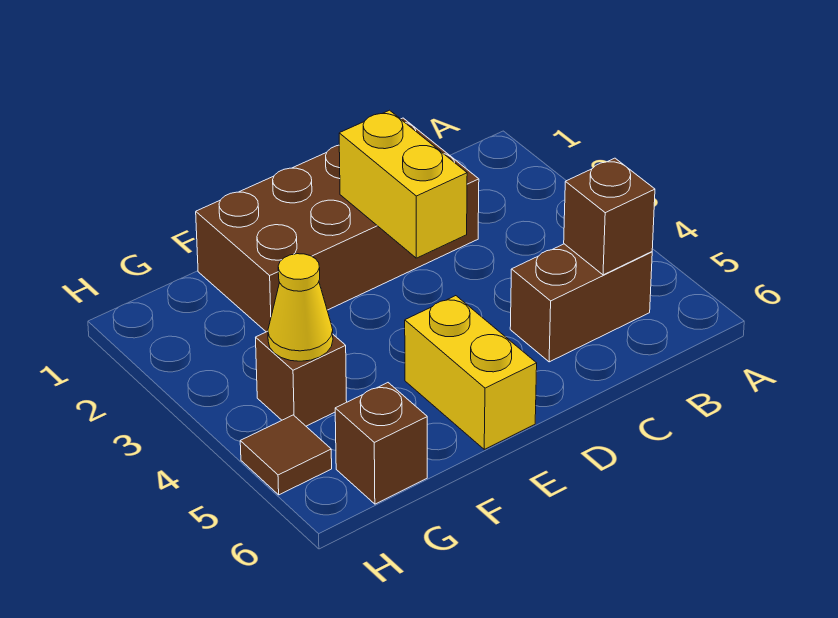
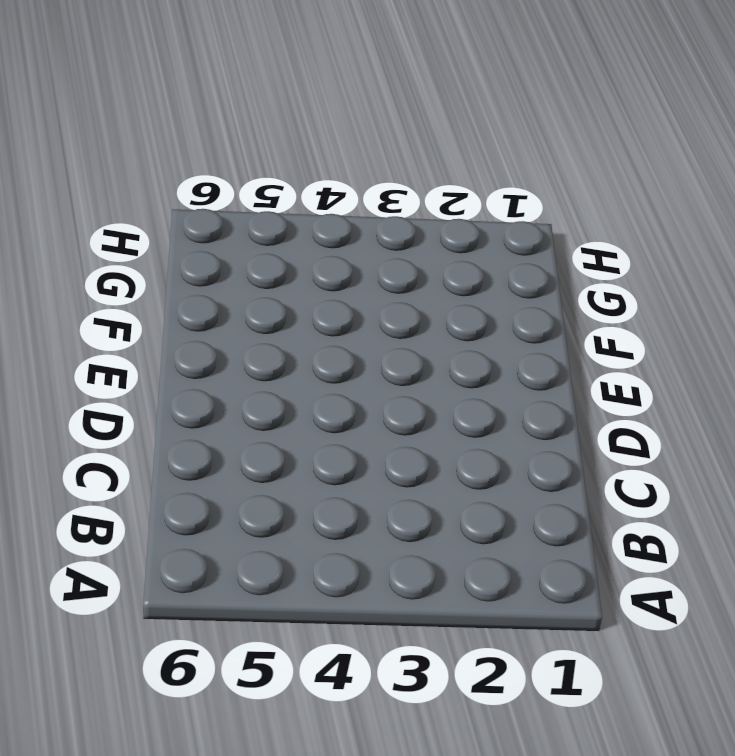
none -> brown brick B5:C5 level 1
none -> brown brick C1:F2 level 1

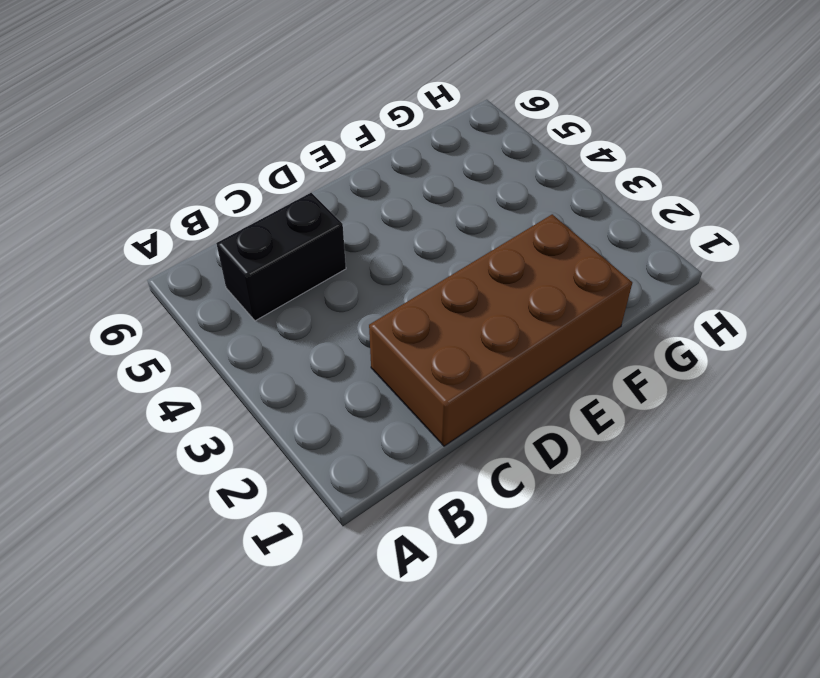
black brick B5:C5 level 1 -> brown brick B5:C5 level 1
none -> yellow brick E5:E6 level 1
none -> brown brick G4 level 1

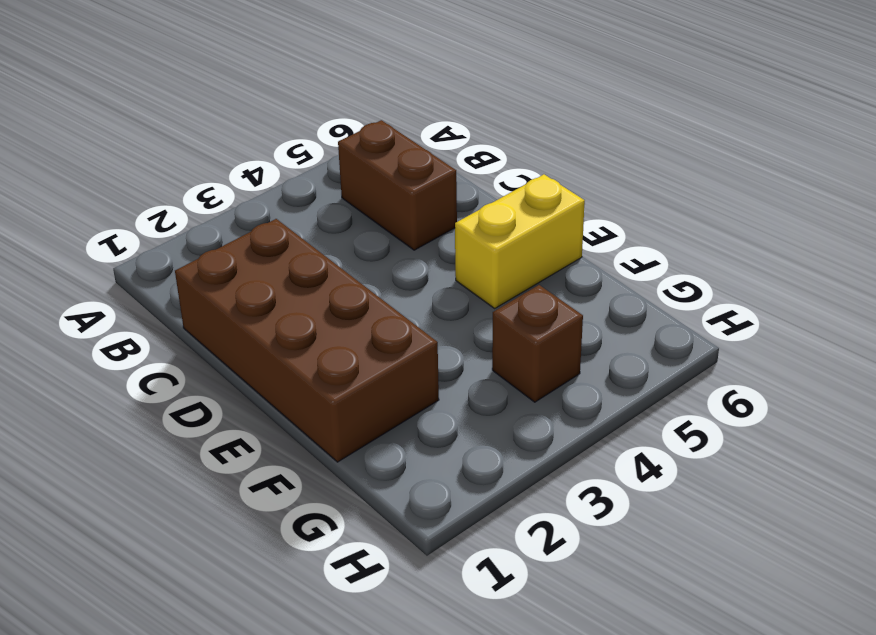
none -> brown brick G6 level 1
none -> brown tile H5 level 1

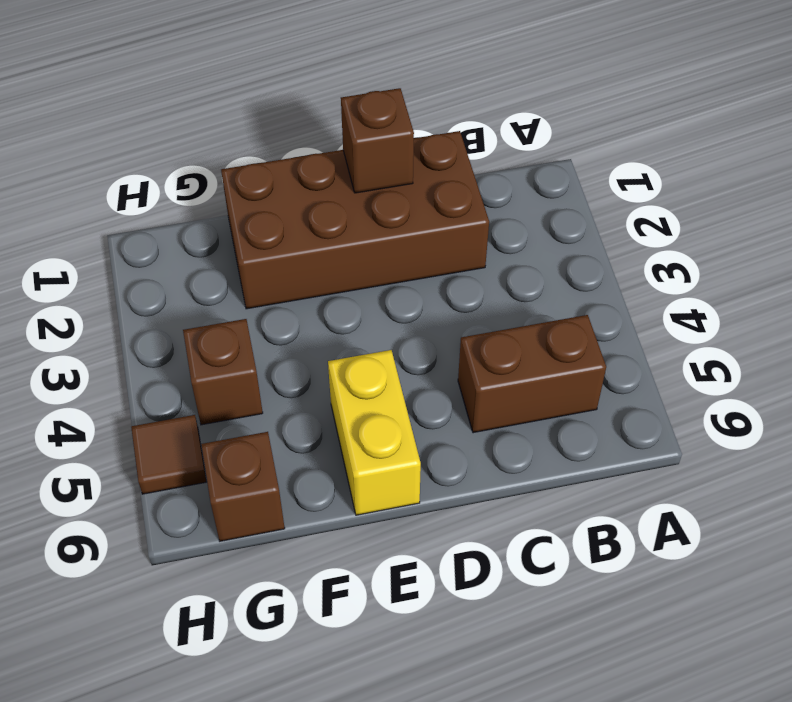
brown brick D1 level 2 -> brown brick B5 level 2
none -> yellow brick D2:D3 level 2
none -> yellow cone G4 level 2

